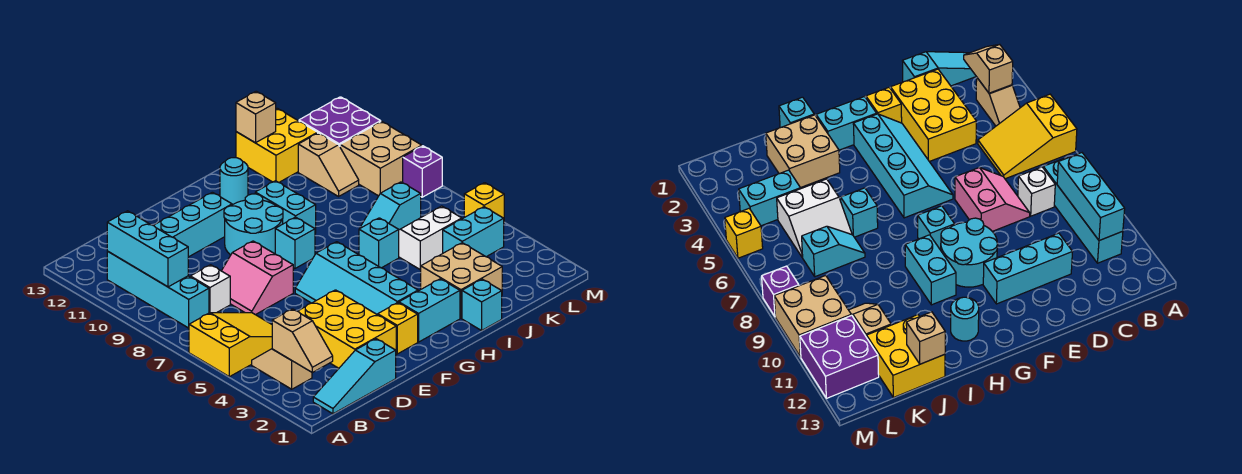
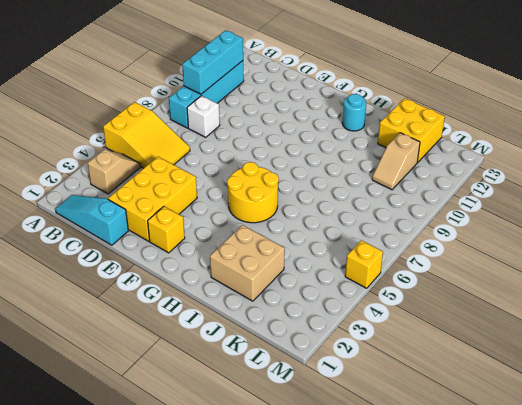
yellow round brick G5:H6 level 1 -> cyan slope F3:G6 level 1 top G
none -> pink slope D7:E8 level 1 top E
none -> cyan brick D11:F11 level 1
none -> cyan round brick F9:G10 level 1
none -> cyan brick G2:H2 level 1

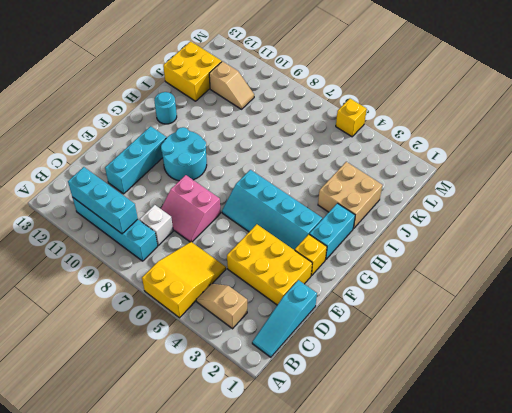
none -> cyan brick G8 level 1
none -> cyan brick H9:H10 level 1
none -> cyan brick I1 level 1
none -> cyan brick I6 level 1

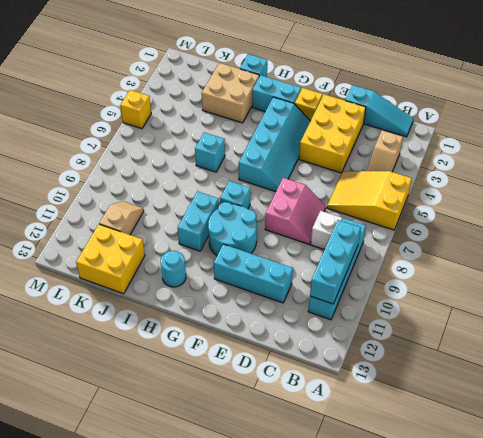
none -> white slope J5:K6 level 1 top 5
none -> cyan slope J7:K7 level 1 top K
none -> cyan brick K4:L4 level 1
none -> tan brick L9:M10 level 1

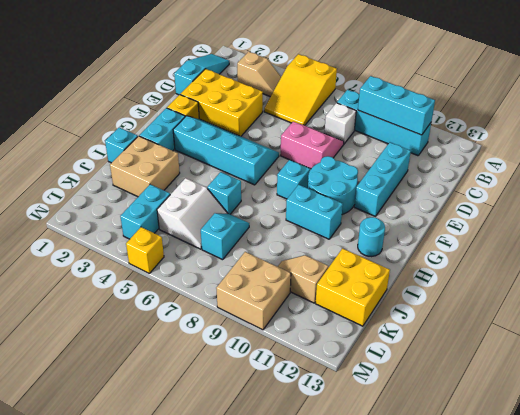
none -> purple brick L11:M12 level 1
none -> purple brick M8 level 1
none -> tan slope B2:B3 level 2 top 3
none -> tan brick J13 level 2

